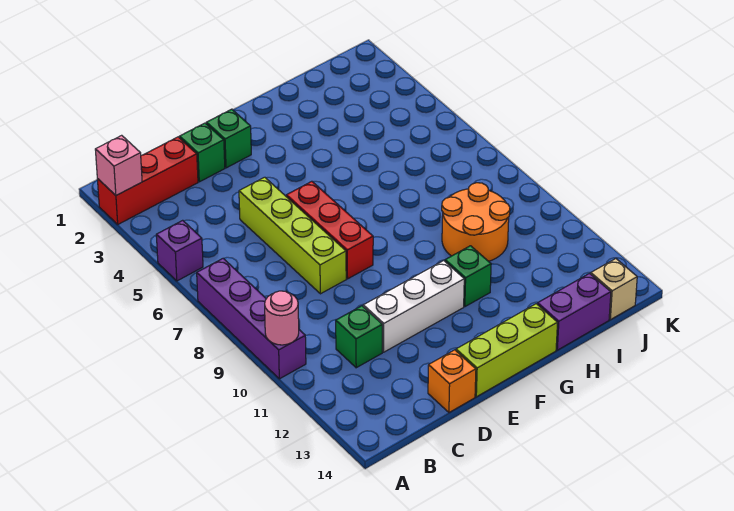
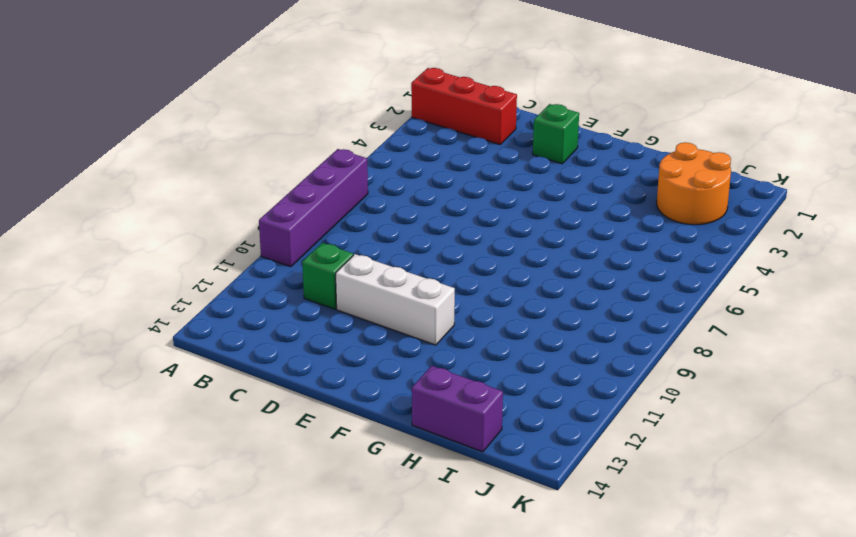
orange round brick I2:J3 level 1 -> orange round brick H9:I10 level 1
none -> purple brick A5 level 1
none -> green brick D2 level 1
none -> lime brick D5:D8 level 1

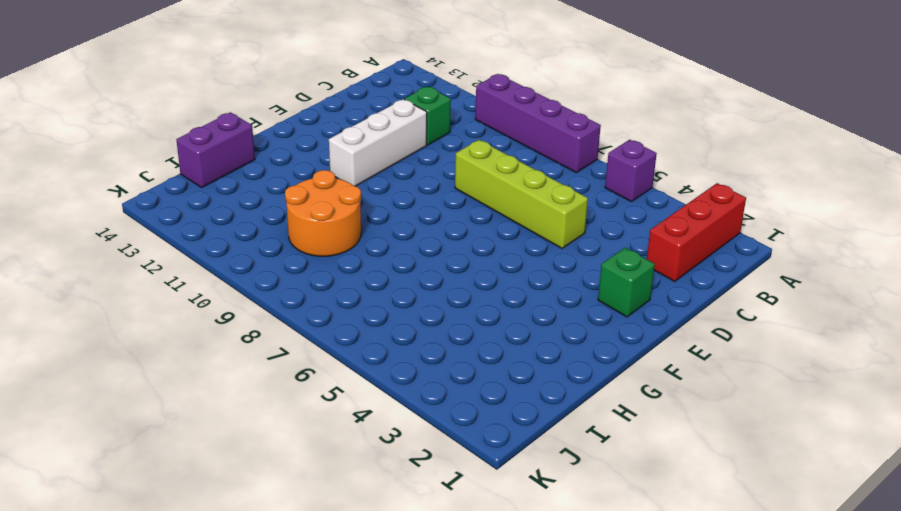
none -> green brick D2 level 1
none -> orange brick D14 level 1
none -> red brick E6:E8 level 1

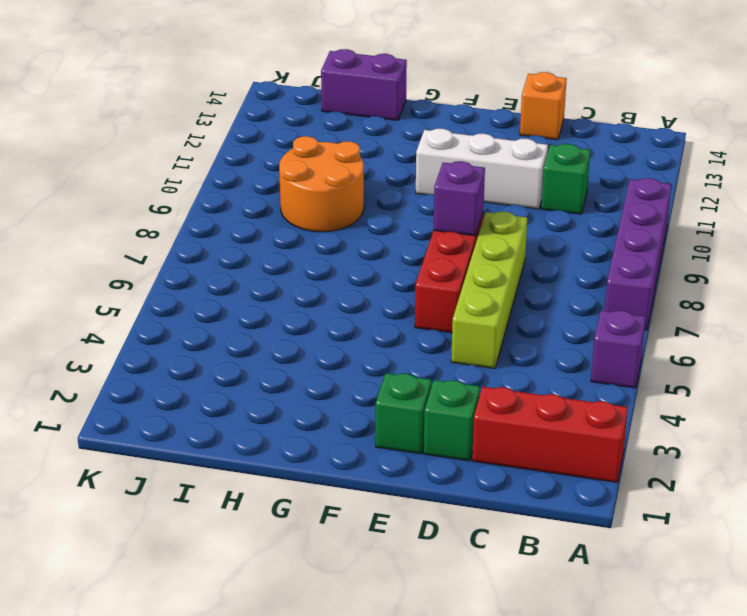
purple brick E8 level 2 -> none
none -> lime brick E14:G14 level 1
none -> green brick G11 level 1
none -> tan brick J14 level 1

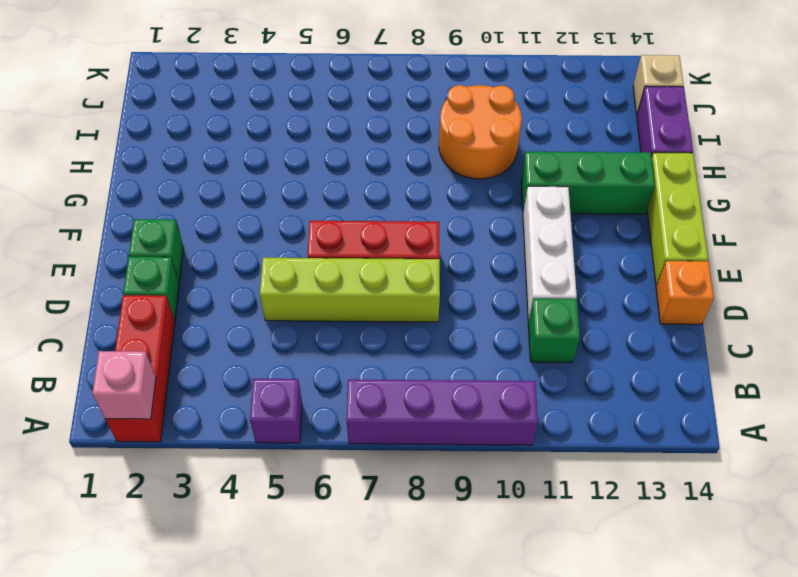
green brick G11:G13 level 1 -> green brick G11 level 1
none -> pink round brick A10 level 2

